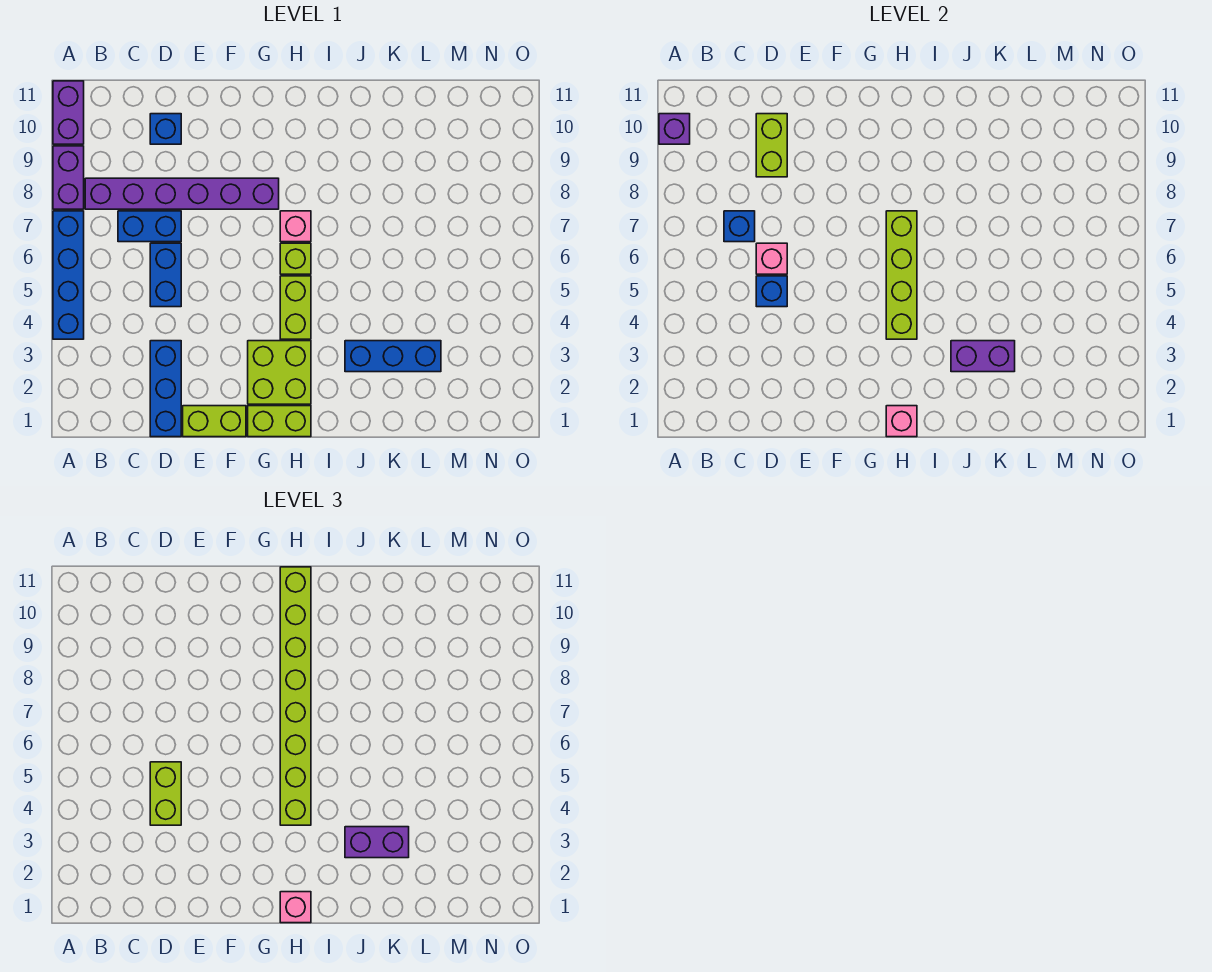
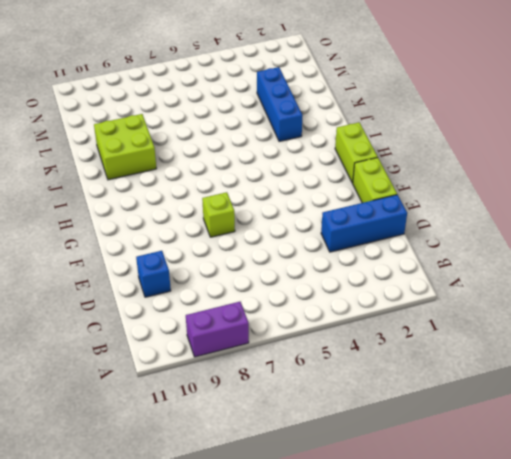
lime brick F7 level 1 -> lime brick H6 level 1
lime brick J9:K10 level 1 -> lime brick G2:H3 level 1
none -> blue brick A4:A7 level 1
none -> purple brick A10:A11 level 1
none -> purple brick B8:G8 level 1

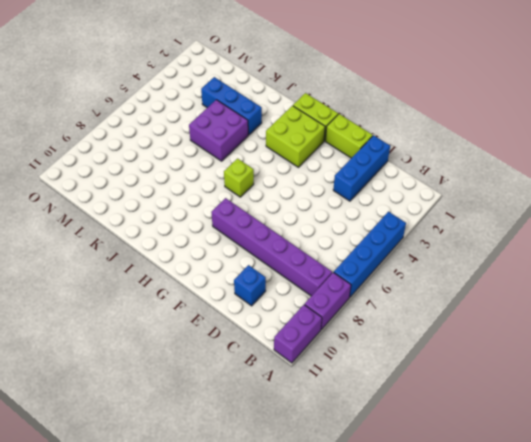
purple brick J4:K5 level 1 -> none
none -> blue brick C7:D7 level 1
none -> blue brick D5:D6 level 1
none -> lime brick H4:H5 level 1

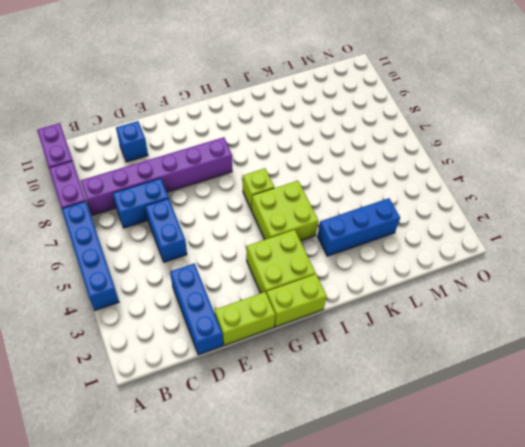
lime brick H4:I5 level 1 -> lime brick H4:H5 level 1
none -> pink brick H7 level 1
none -> purple brick A10 level 2
none -> blue brick C7 level 2

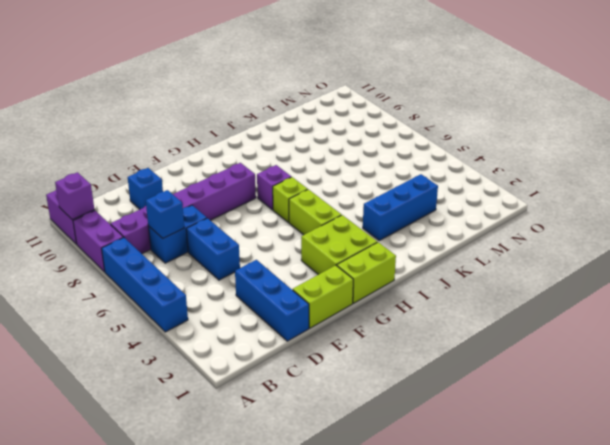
purple brick H7 level 1 -> pink brick H7 level 1
none -> blue brick D5 level 2
none -> pink brick D6 level 2
none -> lime brick D9:D10 level 2

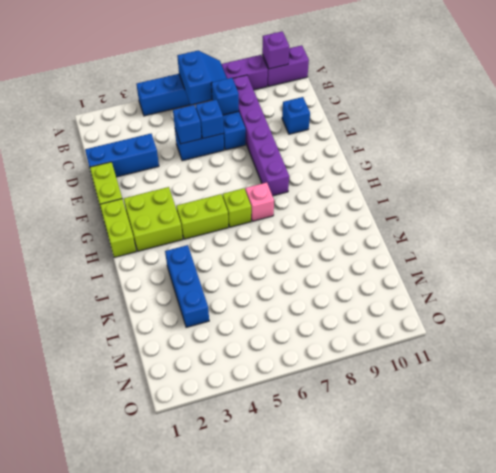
blue slope A6:B7 level 2 top 6 -> none
blue brick D6 level 2 -> pink brick D6 level 2
none -> lime brick D9:D10 level 2
none -> pink brick H1 level 2
none -> lime brick H4:H7 level 2

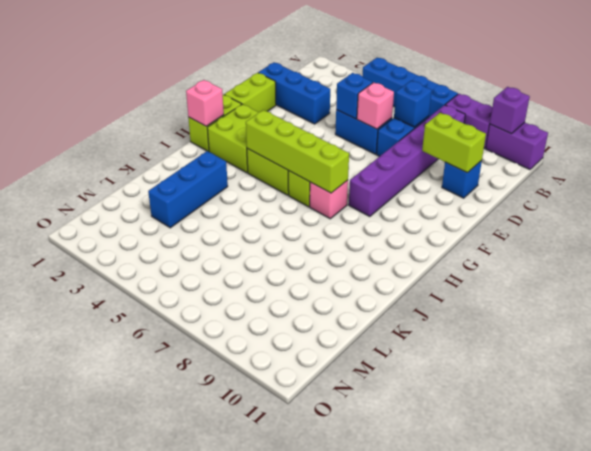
none -> purple brick J3:K3 level 2
none -> lime brick D4:D5 level 3
none -> pink brick H1 level 3

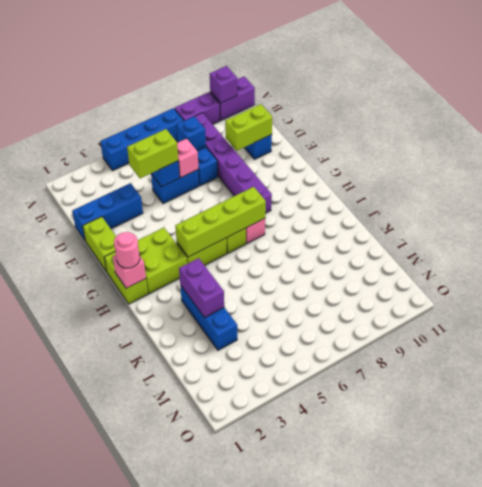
pink round brick H1 level 3 -> pink brick H1 level 3
none -> lime brick H4:H11 level 3
none -> purple brick J3:K3 level 3

